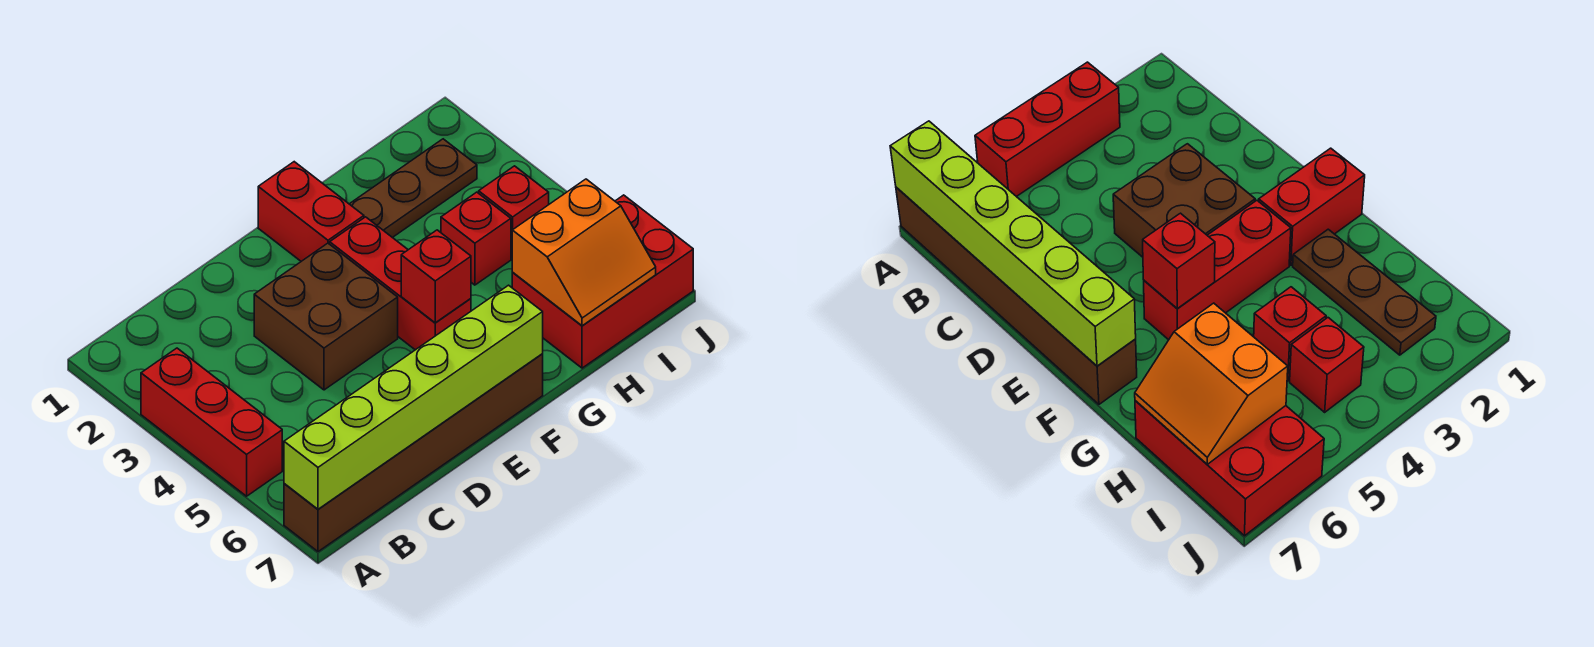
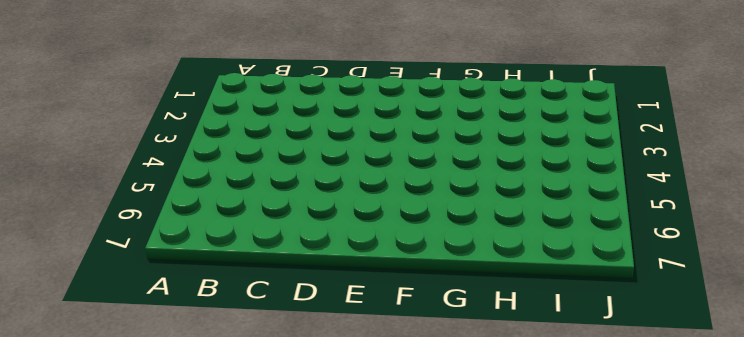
none -> red brick A3:A5 level 1
none -> brown brick A7:F7 level 1
none -> brown brick D3:E4 level 1

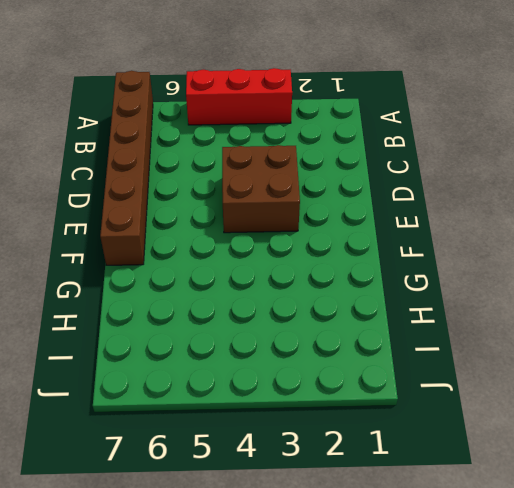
none -> red brick F1:F2 level 1
none -> red brick F3:F5 level 1
none -> brown plate G2:I2 level 1

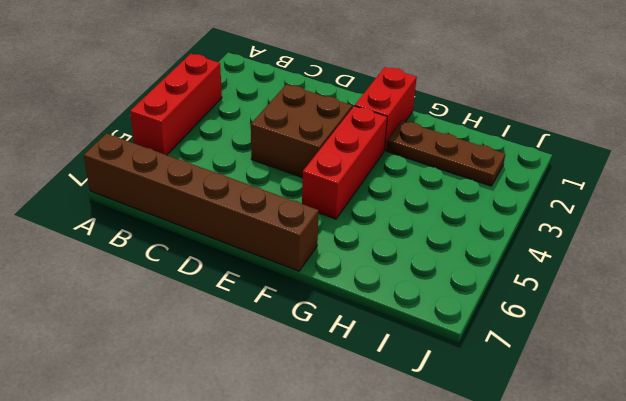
none -> red brick H4 level 1
none -> red brick H6:J7 level 1
none -> red brick I4 level 1

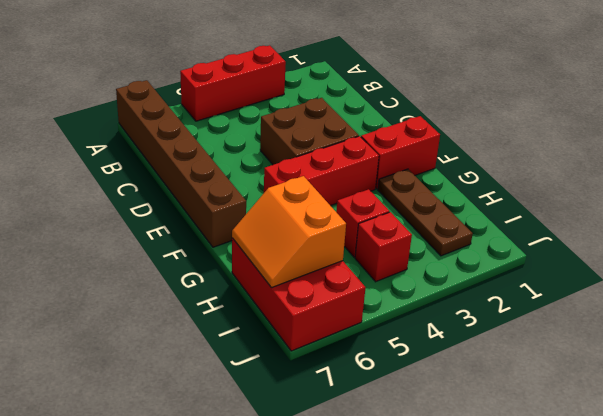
none -> lime brick A7:F7 level 2
none -> red brick F5 level 2

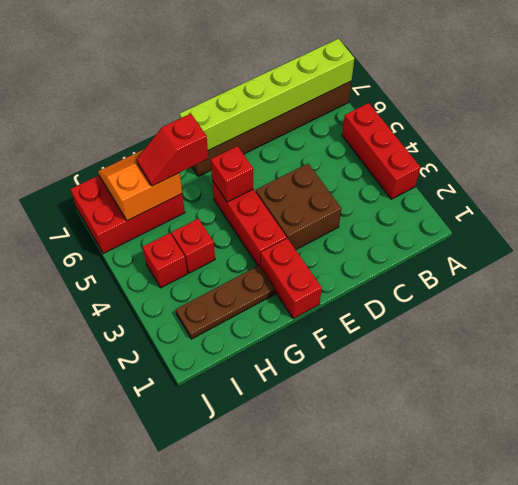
red slope G6:H6 level 3 top G -> none

